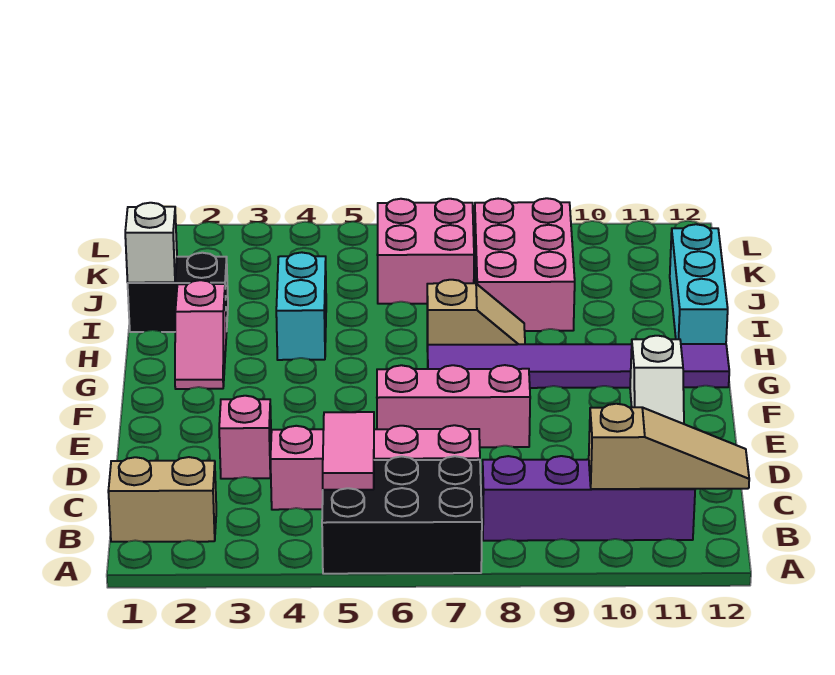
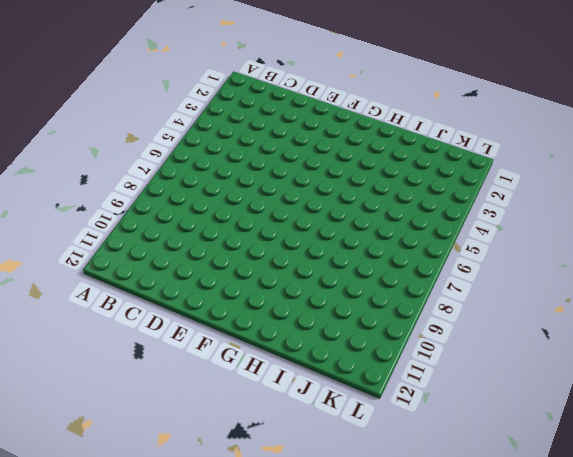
none -> black brick A5:B7 level 1
none -> tan brick B1:B2 level 1
none -> purple brick B8:B11 level 1

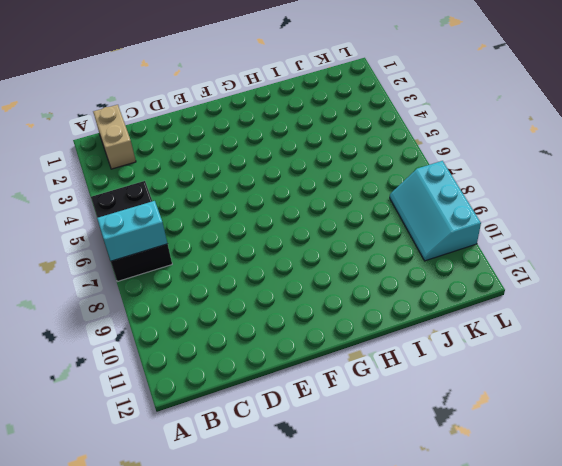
cyan brick A7:B7 level 2 -> cyan brick H4:I4 level 1
cyan slope K8:L10 level 1 top L -> pink brick I8:K9 level 1
none -> purple brick B8:B11 level 1
none -> pink brick C4:C7 level 1
none -> pink brick D3 level 1

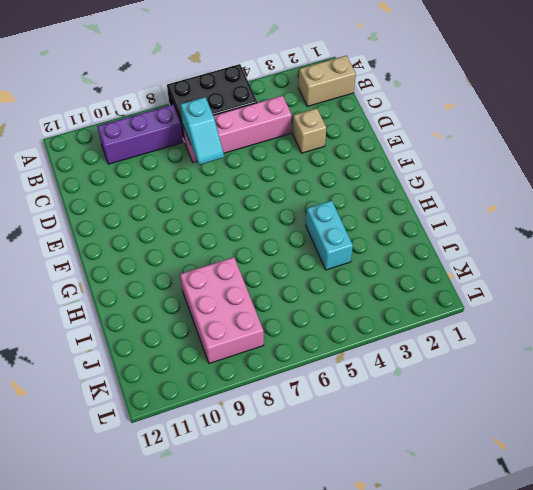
purple brick B8:B10 level 1 -> purple brick B8:B11 level 1
cyan slope C7:D7 level 2 top C -> none
tan brick D3 level 1 -> pink brick D3 level 1
none -> pink brick E6:E8 level 1
none -> white slope E11:F11 level 1 top F
none -> pink slope G2:H2 level 1 top H

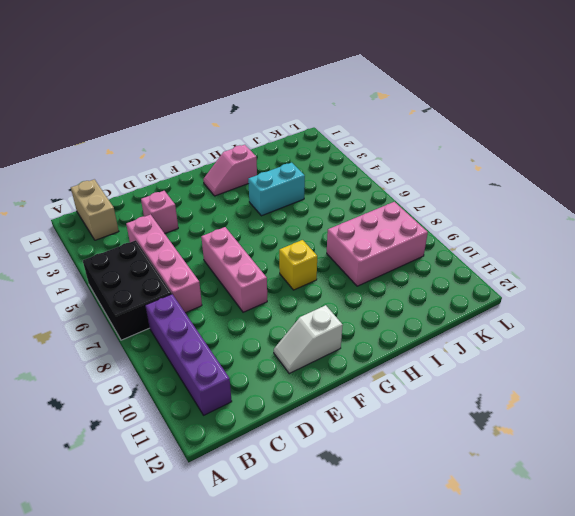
yellow brick G8 level 1 -> purple tile G7:G12 level 1
none -> tan slope H7:H8 level 1 top 7
none -> cyan brick H12:J12 level 1
none -> black brick I1:I2 level 1

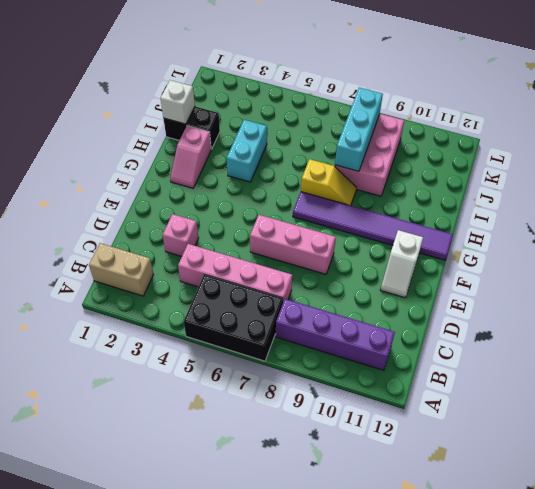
yellow slope H7:H8 level 1 top 7 -> tan slope H7:H8 level 1 top 7
cyan brick I8:K8 level 2 -> cyan brick H12:J12 level 1
none -> pink brick J6:K7 level 1
none -> pink tile B5:C5 level 2
none -> tan slope B10:B12 level 2 top 10

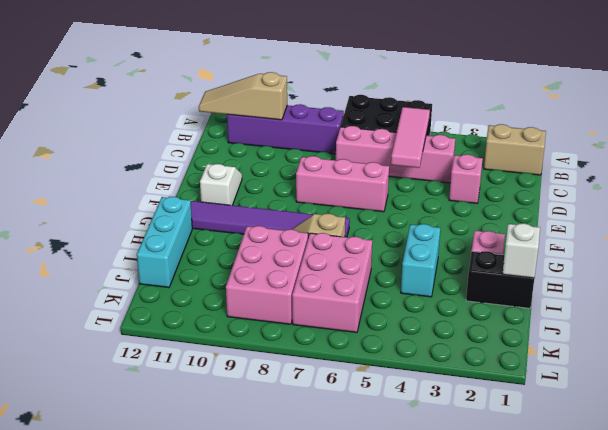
pink tile B5:D5 level 2 -> pink tile B5:C5 level 2
pink brick I6:K7 level 1 -> pink brick J6:K7 level 1

